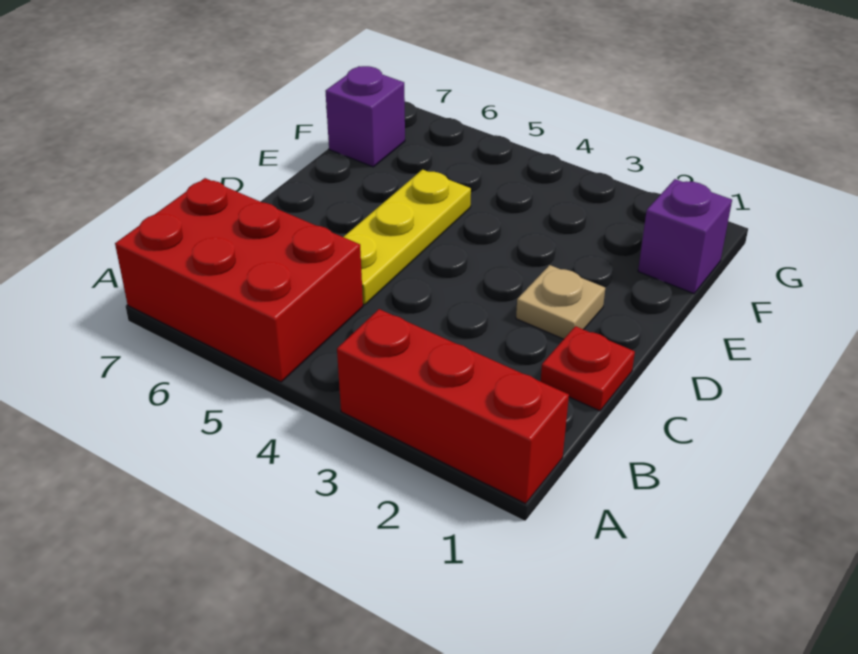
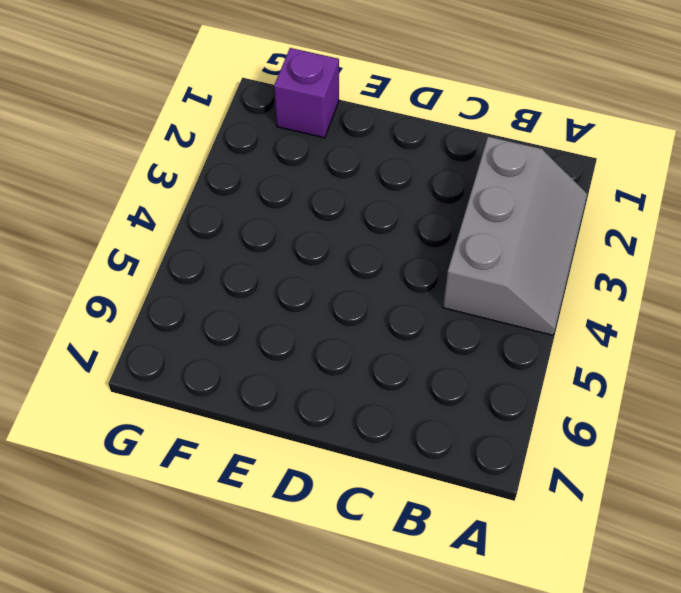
grey slope A2:B4 level 1 top B -> red brick A1:A3 level 1
none -> red brick A5:B7 level 1
none -> red plate C1 level 1

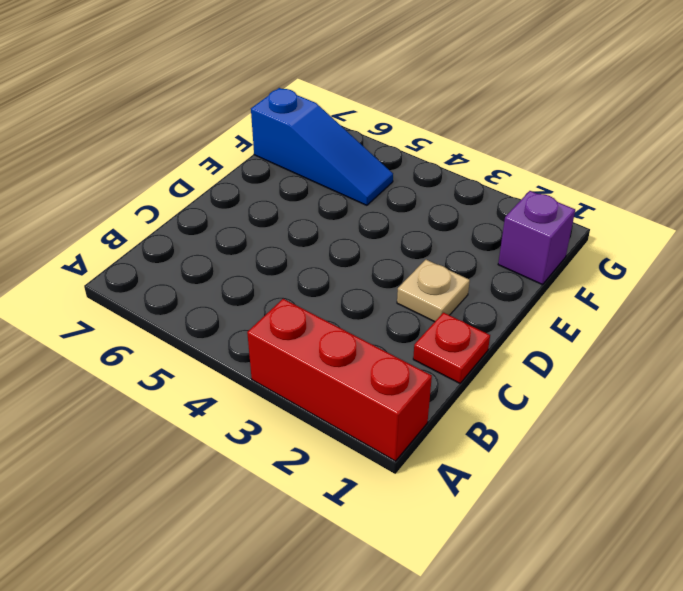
blue slope F5:F7 level 1 top 7 -> purple brick F7 level 1
none -> red brick A5:B7 level 1
none -> yellow plate C5:E5 level 1

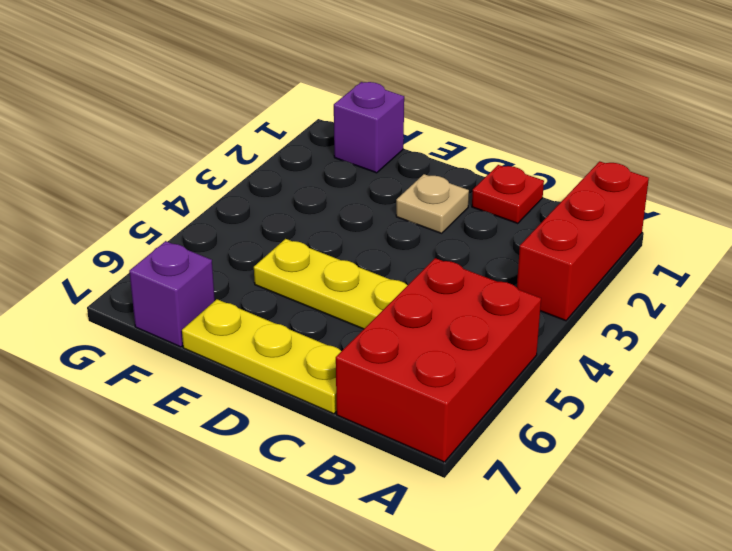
yellow plate C7:E7 level 1 -> none

